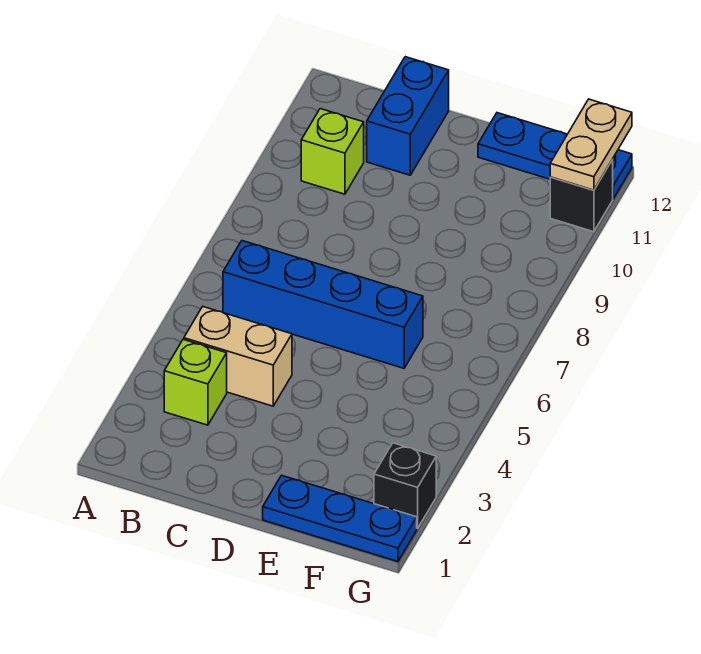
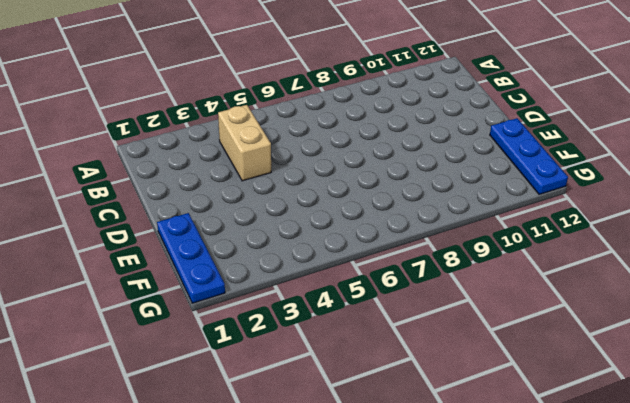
none -> lime brick B3 level 1
none -> blue brick B6:E6 level 1

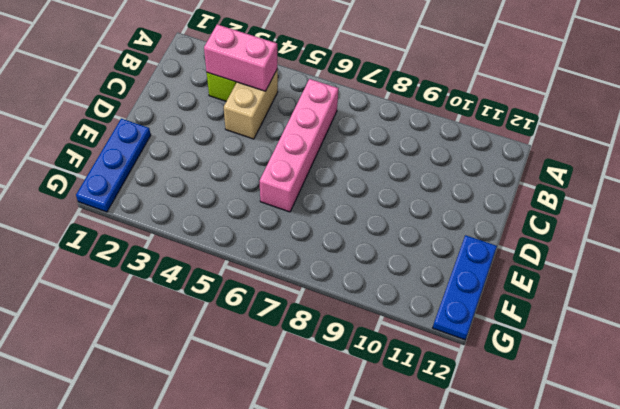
pink brick B3:B4 level 2 -> none
pink brick B6:E6 level 1 -> blue brick B6:E6 level 1
none -> lime brick B10 level 1
none -> blue brick C11:C12 level 1

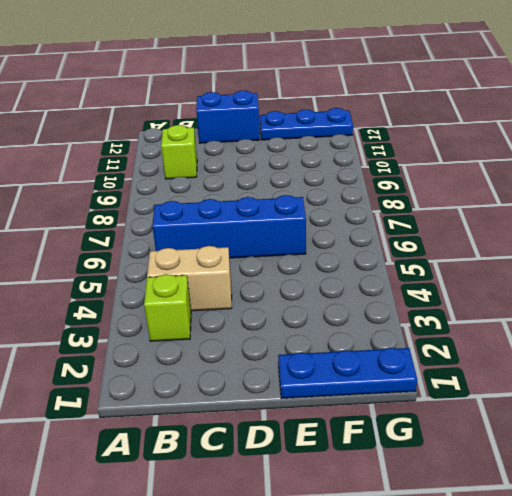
blue brick C12:D12 level 1 -> blue brick C11:C12 level 1
none -> black brick G2 level 1
none -> black brick G11 level 1

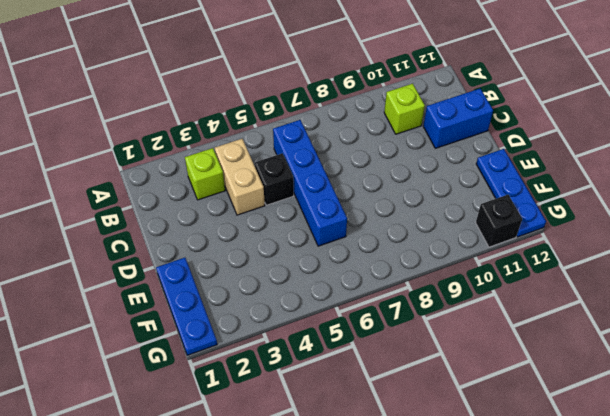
black brick C5 level 1 -> black brick G2 level 1
none -> tan plate G11:G12 level 2

